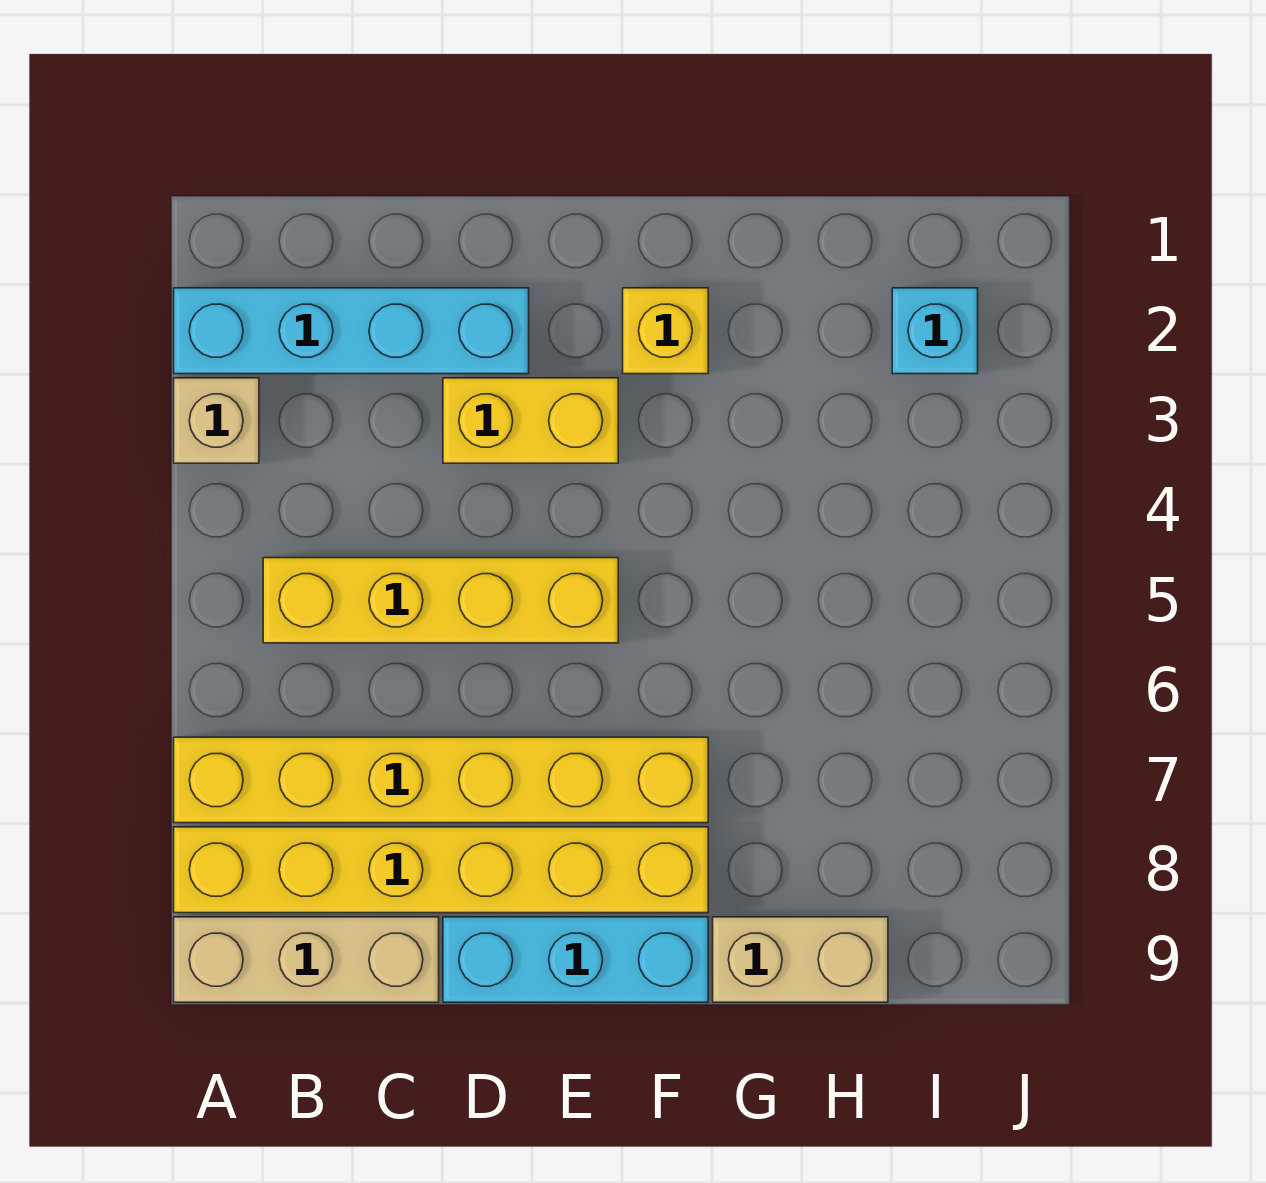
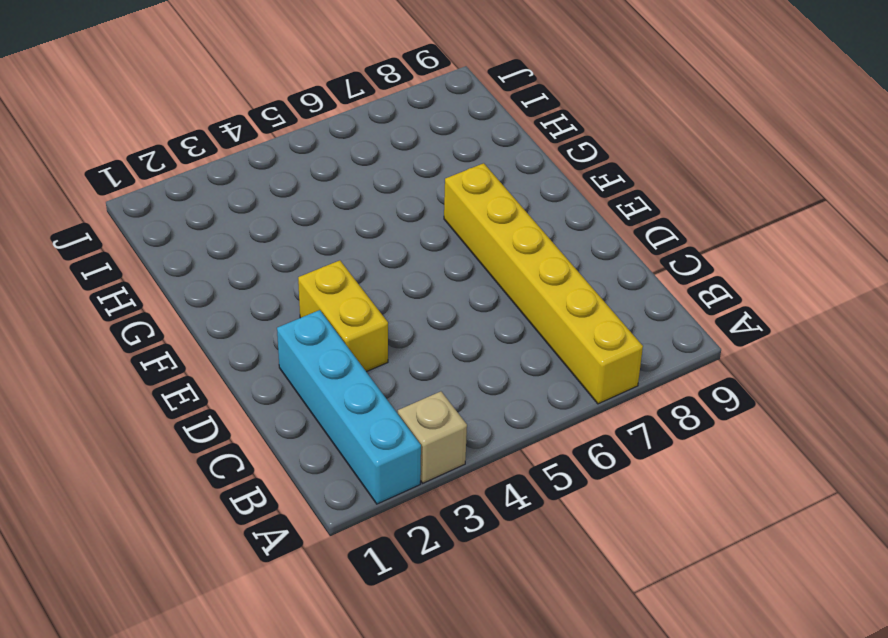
none -> yellow brick A8:F8 level 1
none -> tan brick A9:C9 level 1

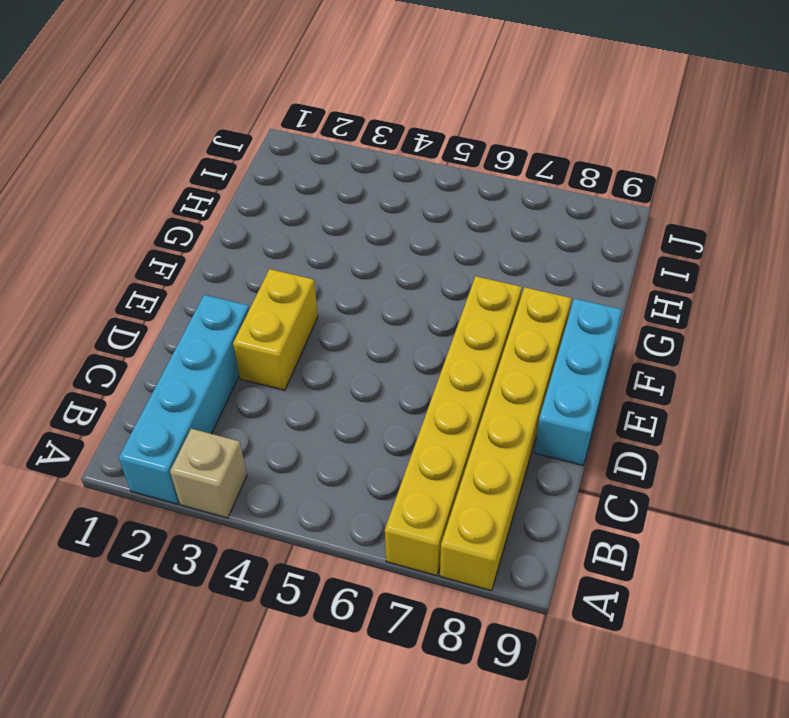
none -> tan brick A9:C9 level 1
none -> yellow brick B5:E5 level 1

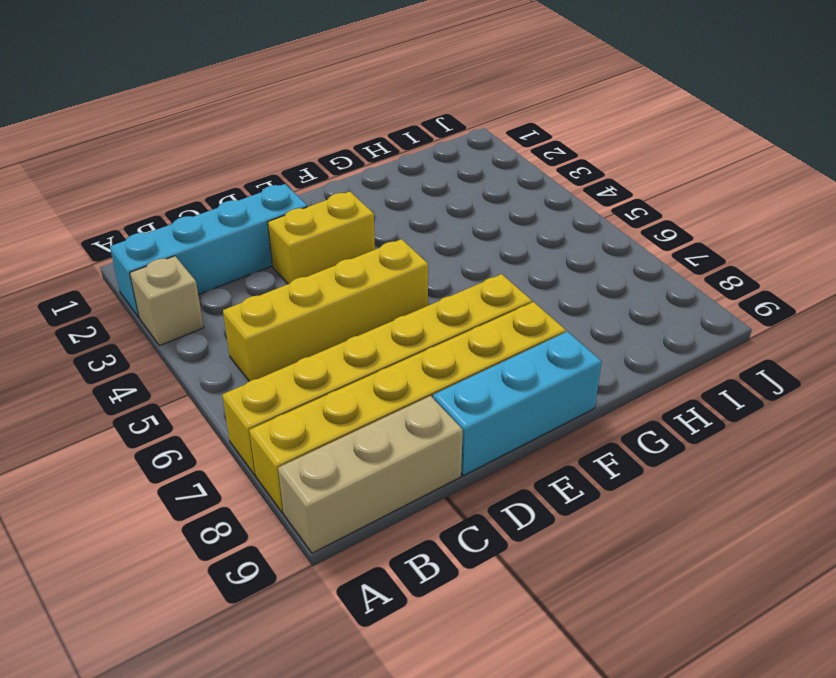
none -> yellow brick F2 level 1
none -> tan brick G9:H9 level 1

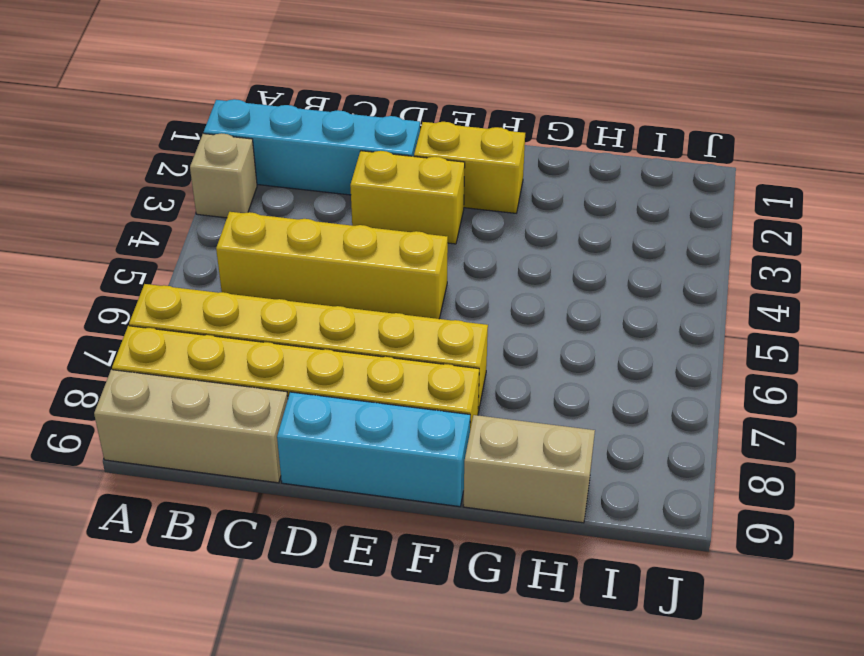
yellow brick E2:F2 level 1 -> yellow brick F2 level 1
none -> cyan brick I2 level 1

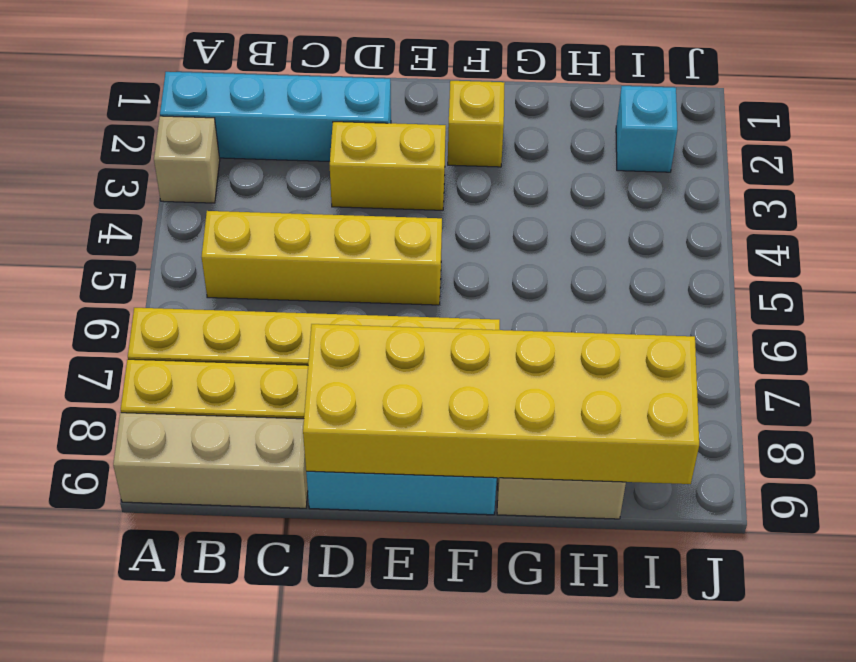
yellow brick D8:I9 level 2 -> none

